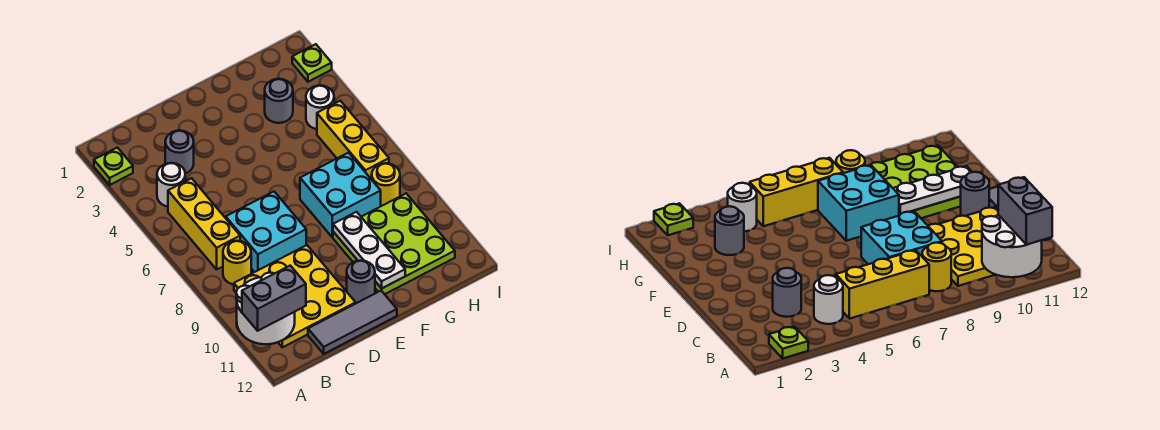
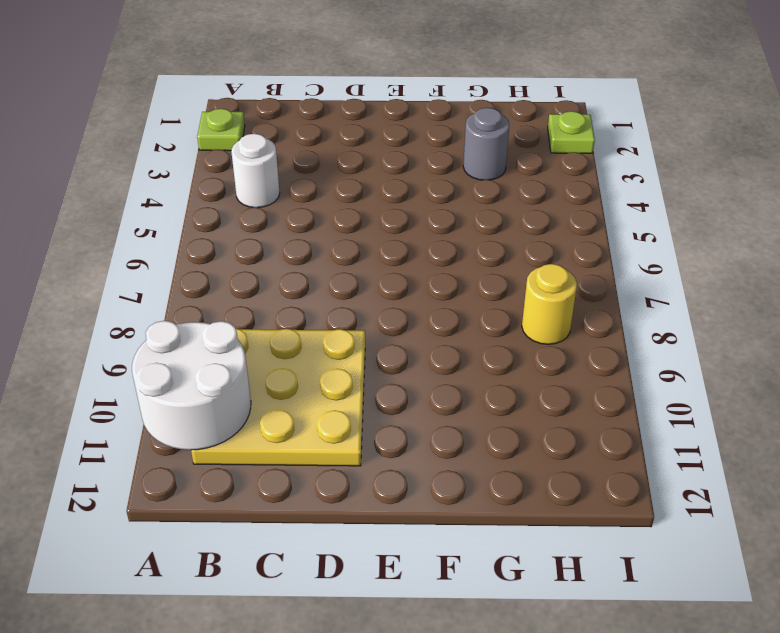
none -> yellow brick B5:B7 level 1
none -> yellow round brick B8 level 1
none -> grey round brick C3 level 1

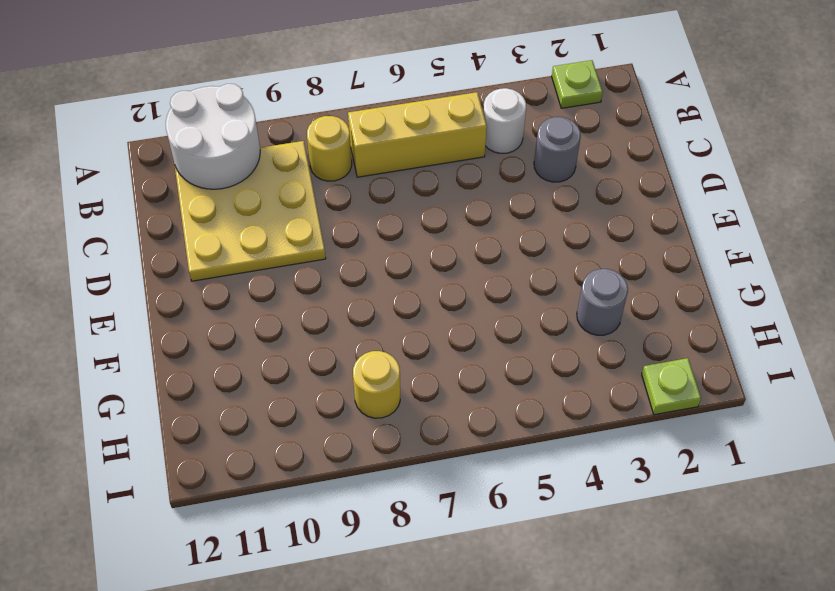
none -> cyan brick C7:D8 level 1
none -> grey tile C12:E12 level 1
none -> grey round brick E11 level 1

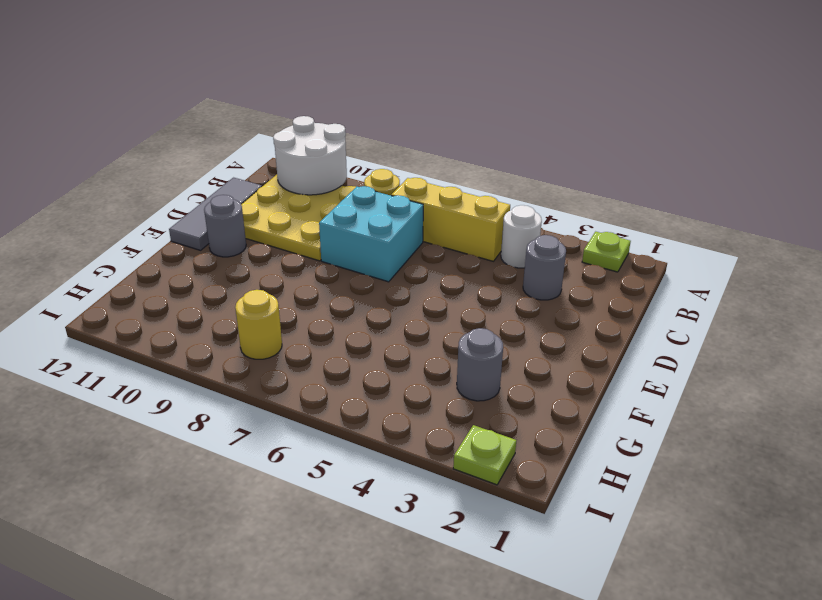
none -> cyan brick F7:G8 level 1
none -> lime plate F9:H11 level 1
none -> white round brick H4 level 1

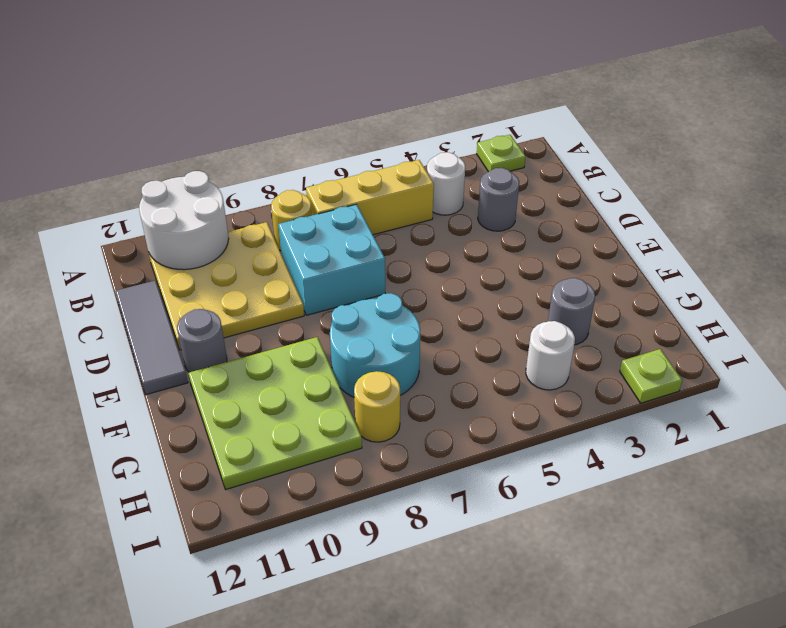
cyan round brick F7:G8 level 1 -> cyan brick F7:G8 level 1
none -> yellow brick H5:H7 level 1
none -> white plate F9:F11 level 2
none -> grey brick A11:B11 level 3

